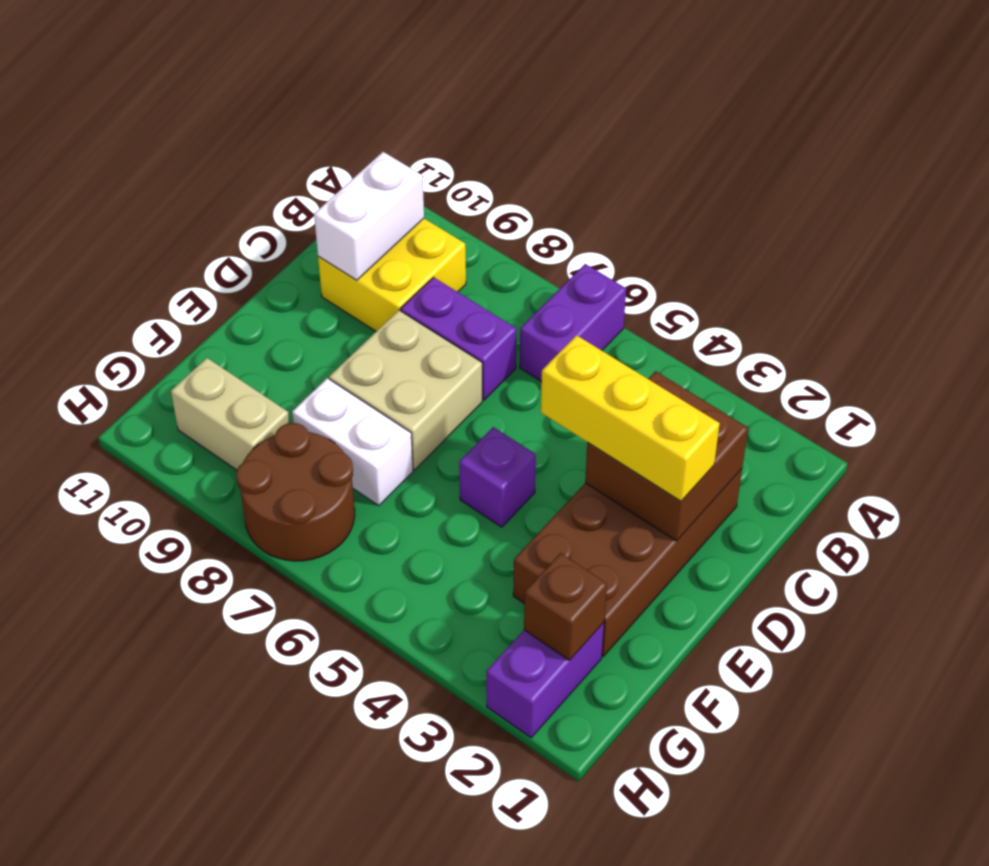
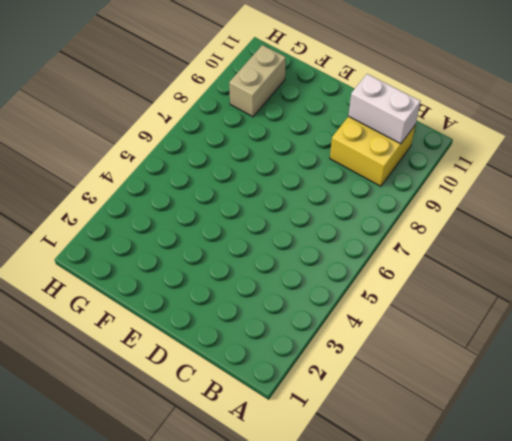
none -> purple brick A6:B6 level 1
none -> brown brick C2:F3 level 1
none -> purple brick C7:C8 level 1

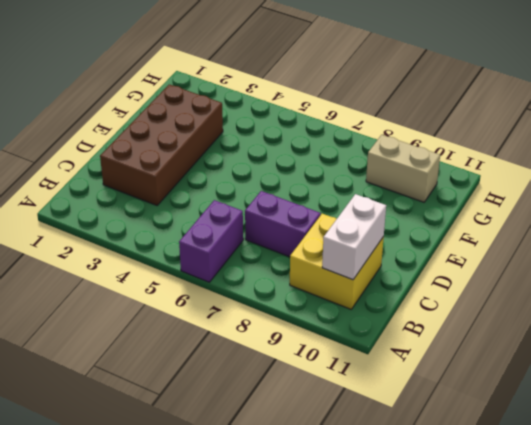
none -> tan brick D7:E8 level 1
none -> purple brick E5 level 1
none -> white brick F7:F8 level 1

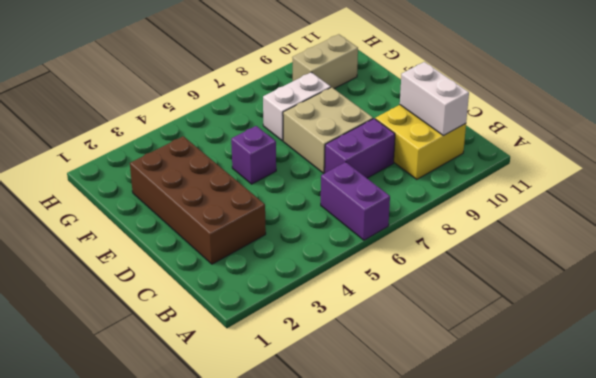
none -> purple brick G2:H2 level 1
none -> brown round brick G7:H8 level 1
none -> brown brick C2:D3 level 2

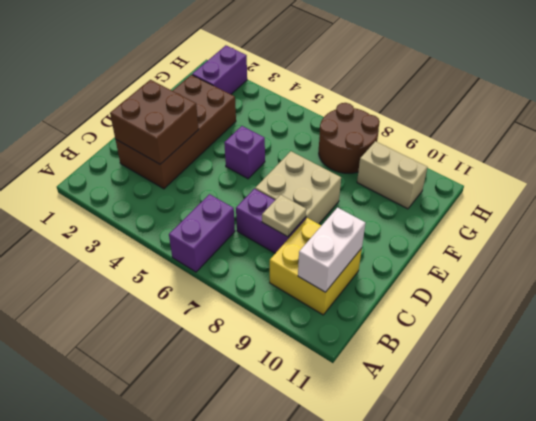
tan plate C8 level 2 -> none
none -> white brick F7:F8 level 1
none -> brown brick G2 level 2
none -> yellow brick D2:D4 level 3

